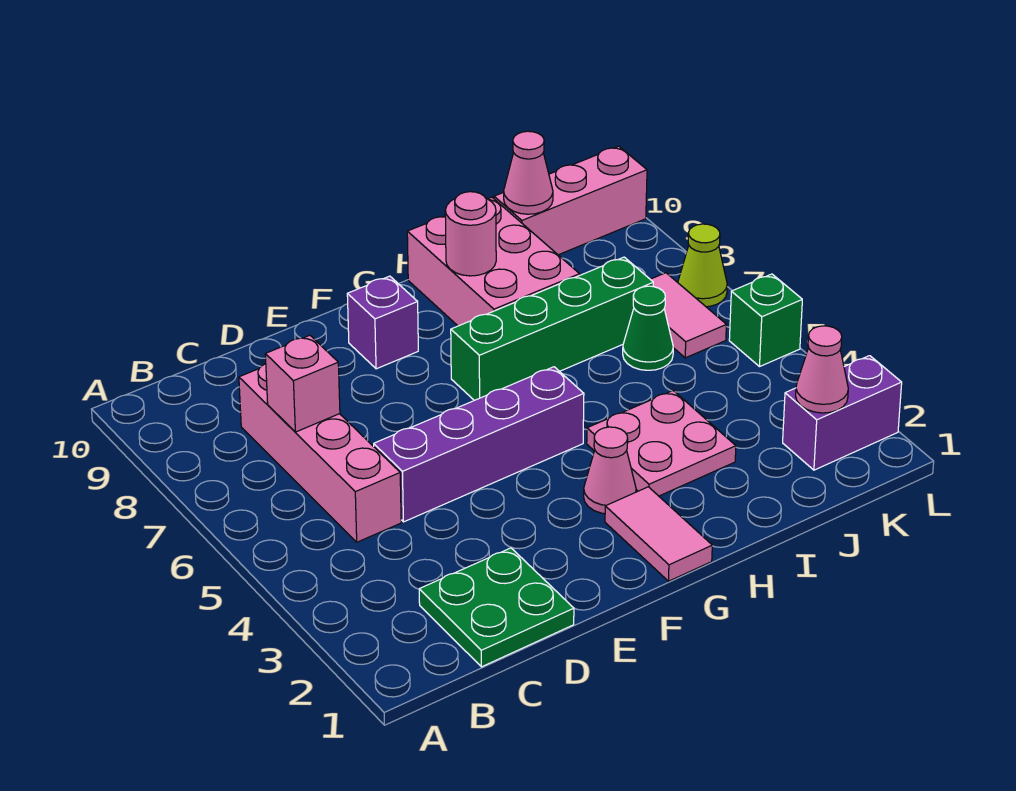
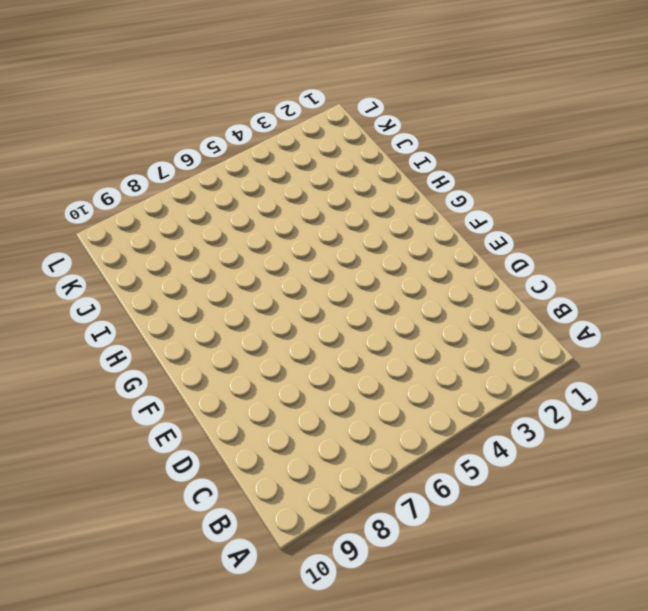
none -> green plate C1:D2 level 1
none -> pink brick C5:C8 level 1
none -> purple brick D5:G5 level 1

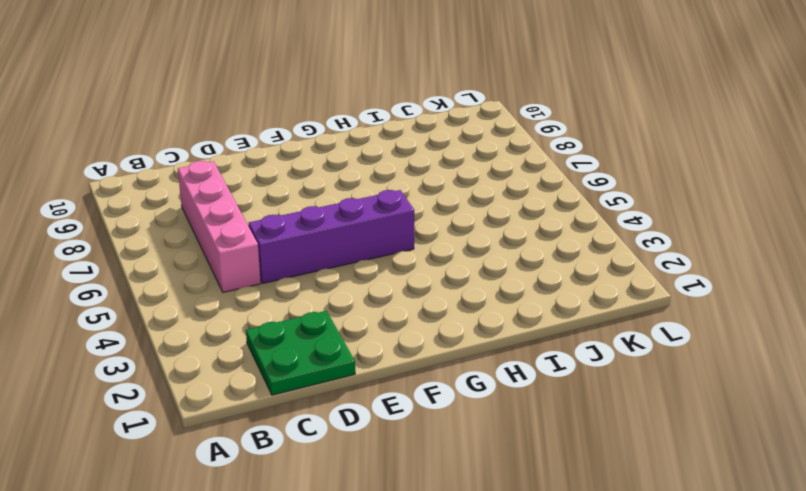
none -> purple brick F9 level 1
none -> pink tile G1:G2 level 1
none -> pink cone G3 level 1

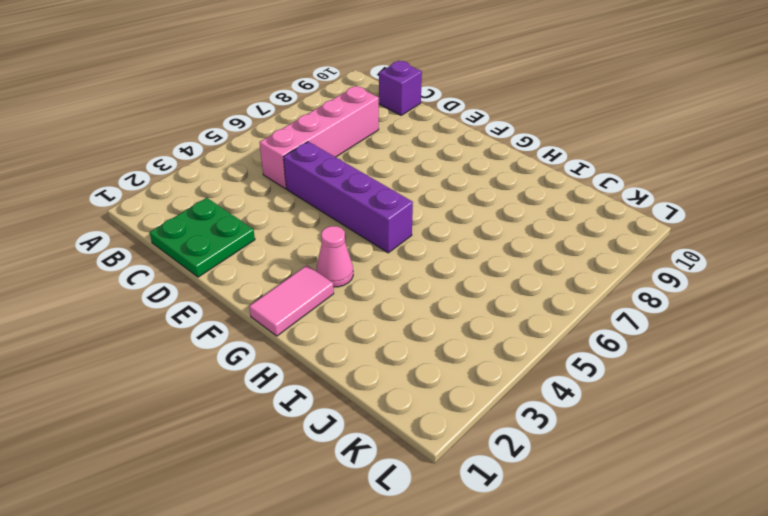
purple brick C10 level 1 -> purple brick F9 level 1
none -> green brick G7:J7 level 1
none -> pink plate H3:I4 level 1
none -> pink brick H8:I10 level 1

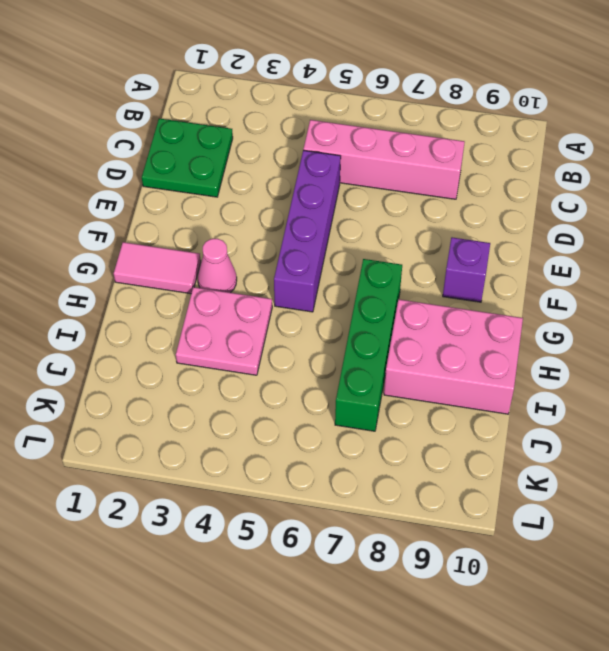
none -> green cone J6 level 1
none -> pink brick J10:L10 level 1
none -> purple brick K2:L2 level 1

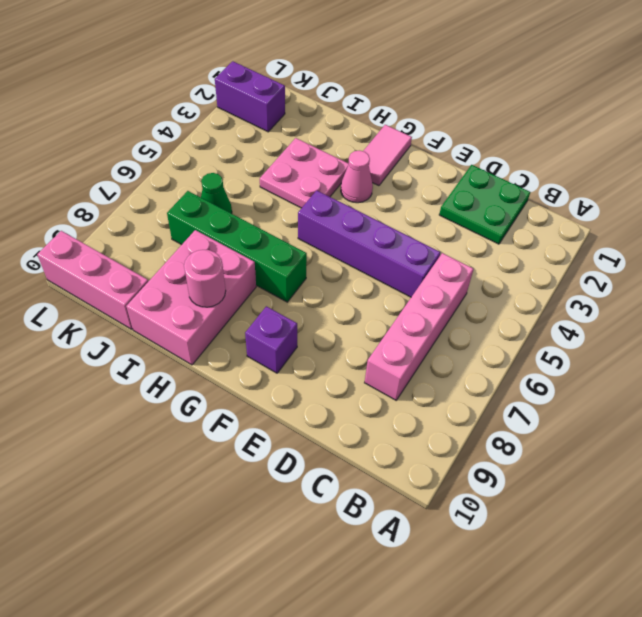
none -> pink tile K6:K7 level 1
none -> green brick L5 level 1
none -> lime cone L7 level 1

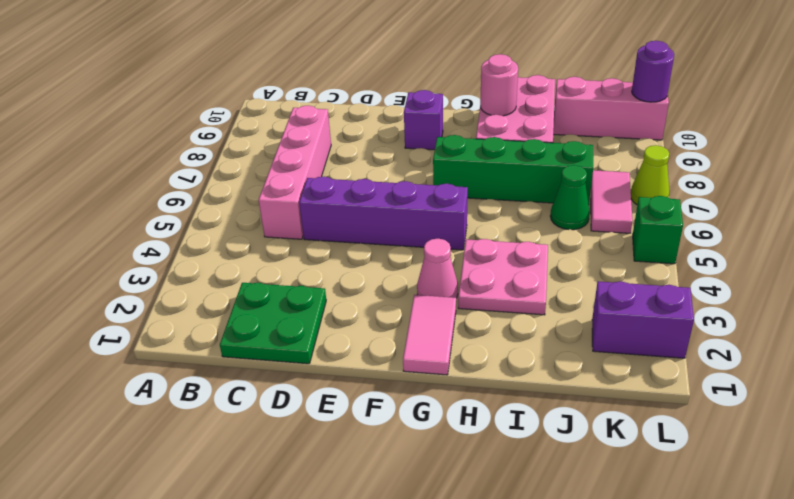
purple round brick L10 level 2 -> none
none -> pink brick C7 level 2
none -> pink cone J10 level 2
none -> pink cone K2 level 2

